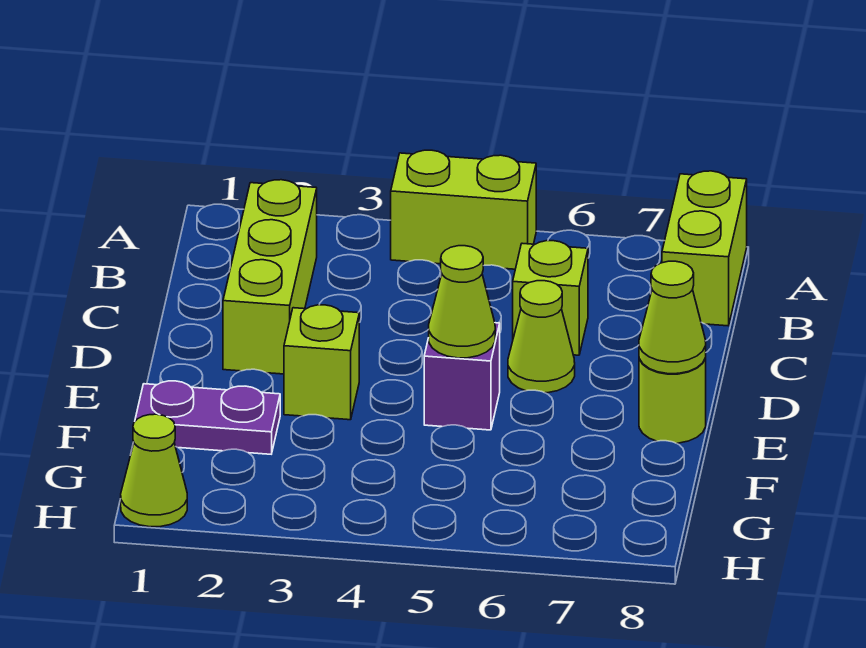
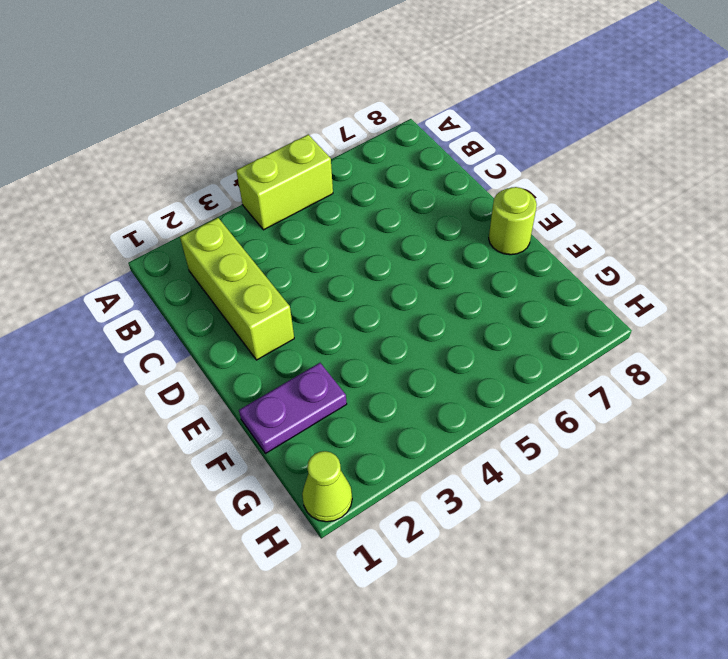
none -> lime brick A8:B8 level 1
none -> lime brick C6 level 1
none -> lime cone D6 level 1

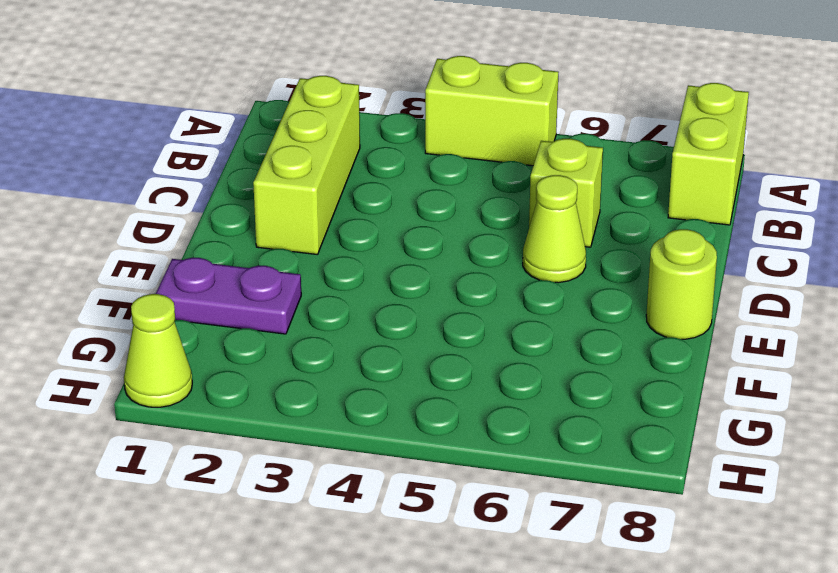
none -> lime brick E3 level 1
none -> purple brick E5 level 1
none -> lime cone E5 level 2

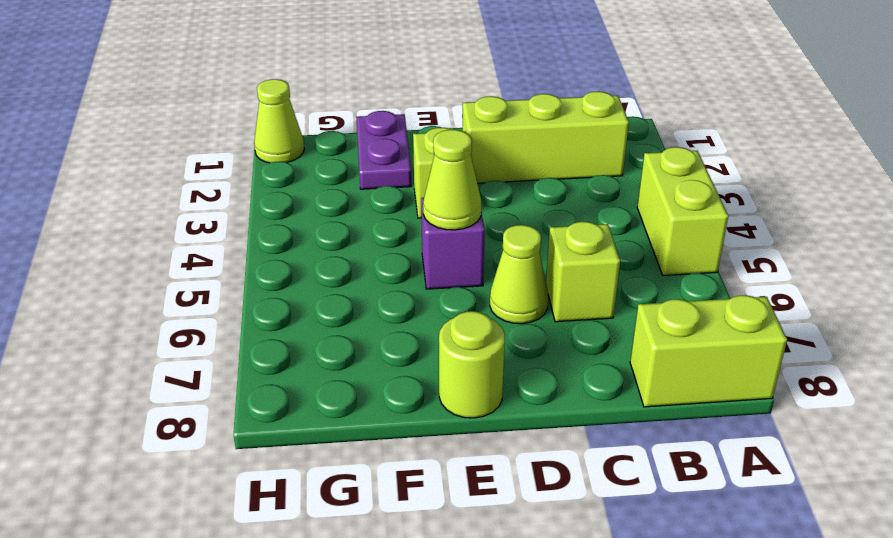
none -> lime cone E8 level 2

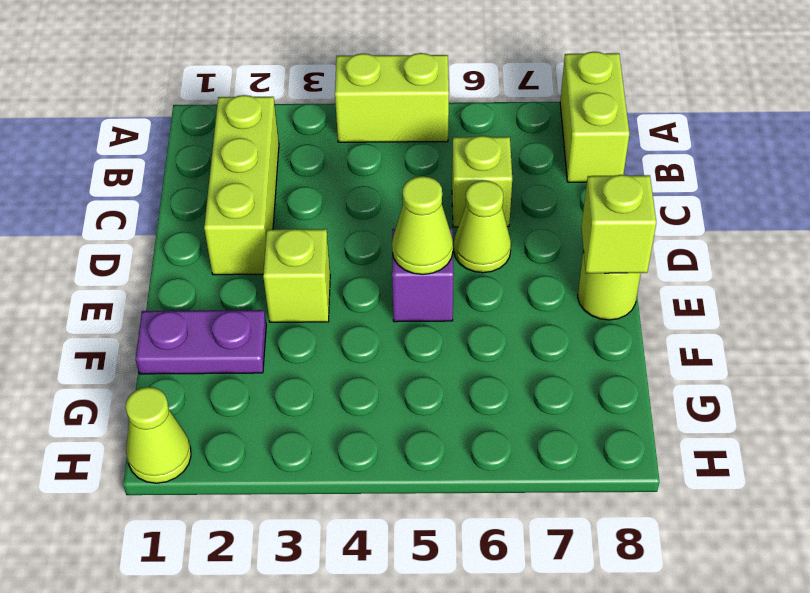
lime brick E8 level 2 -> lime cone E8 level 2

